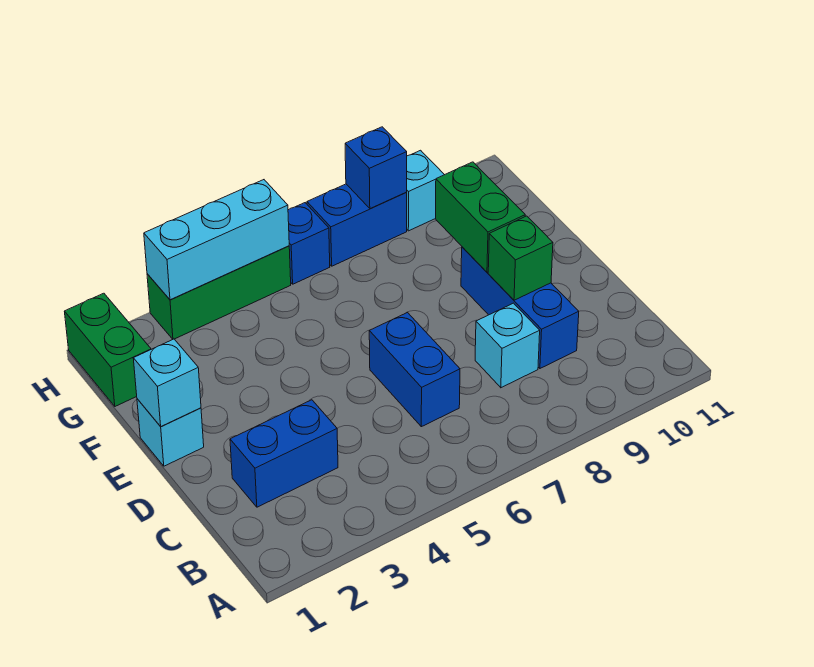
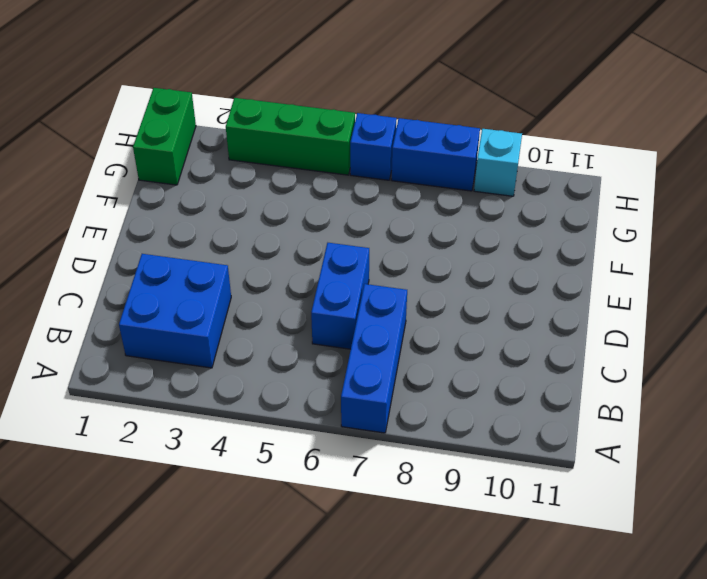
blue brick A7:C7 level 1 -> blue brick C9:E9 level 1
blue brick B2:C3 level 1 -> blue brick C2:C3 level 1
none -> cyan brick C8 level 1
none -> cyan brick E1 level 1
none -> green brick D9 level 2

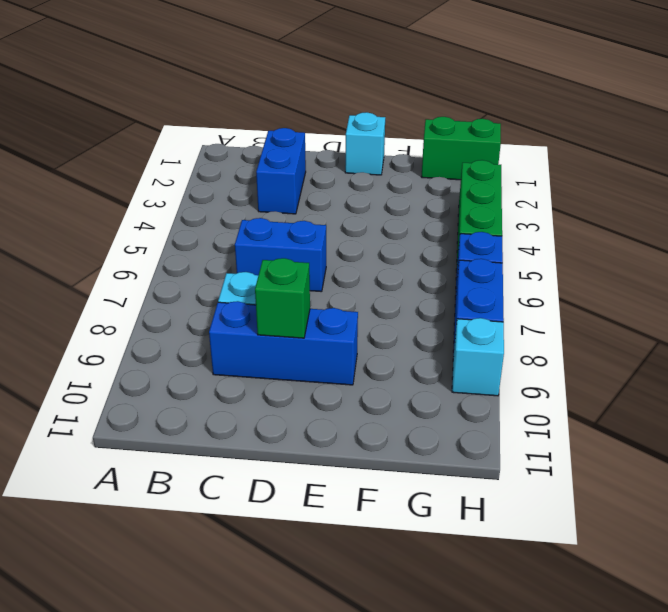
none -> cyan brick E1 level 2
none -> green brick E9:F9 level 2
none -> cyan brick H3:H5 level 2

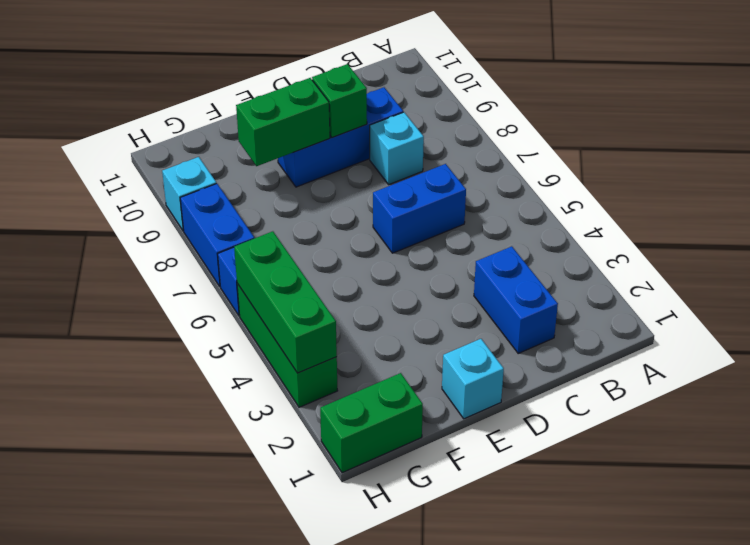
green brick H3:H5 level 2 -> cyan brick H3:H5 level 2
none -> cyan brick E1 level 2
none -> blue brick H8 level 2

